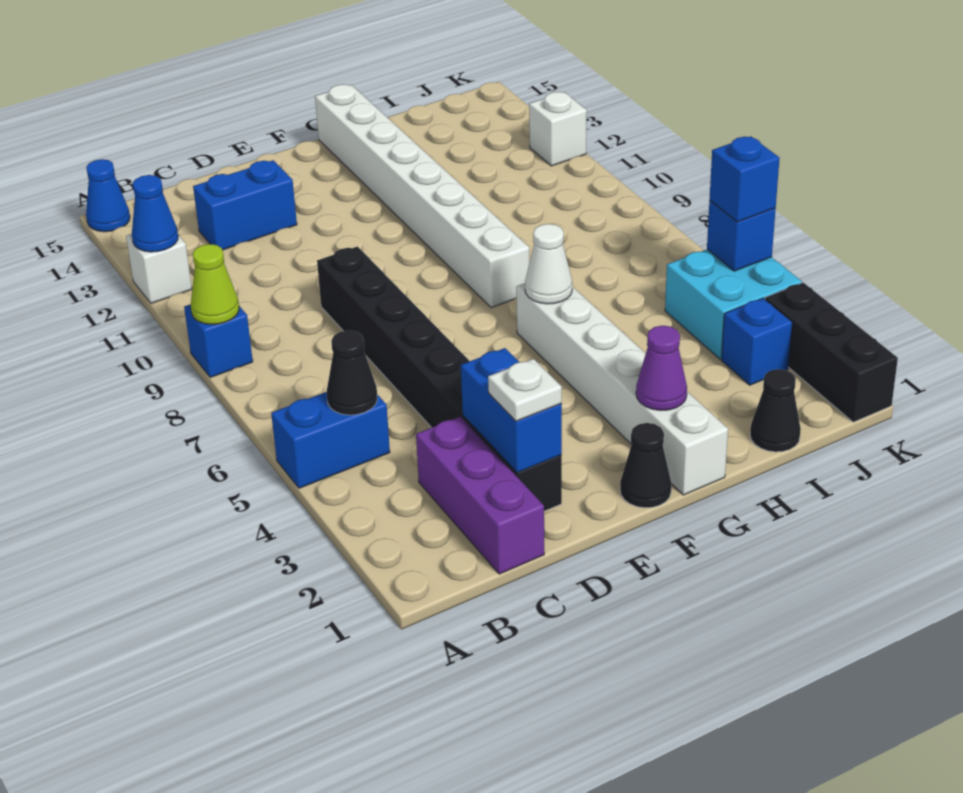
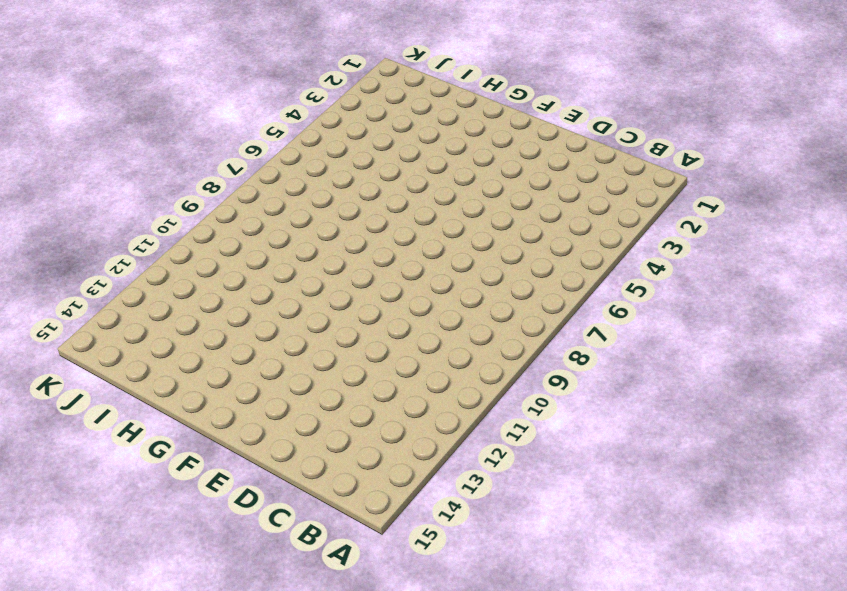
none -> blue brick A5:B5 level 1
none -> blue brick A9 level 1
none -> white brick A12 level 1

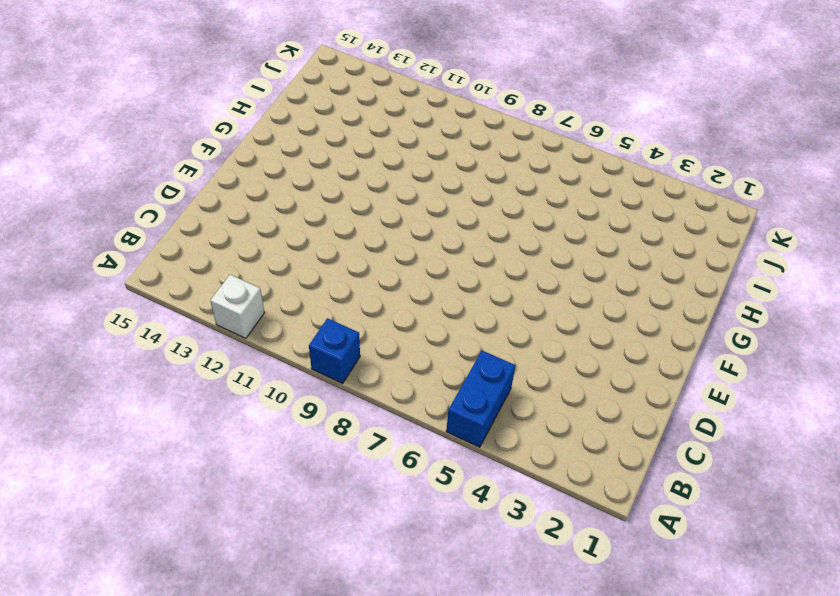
none -> blue cone A15 level 1
none -> purple brick C1:C3 level 1
none -> blue brick C13:D13 level 1

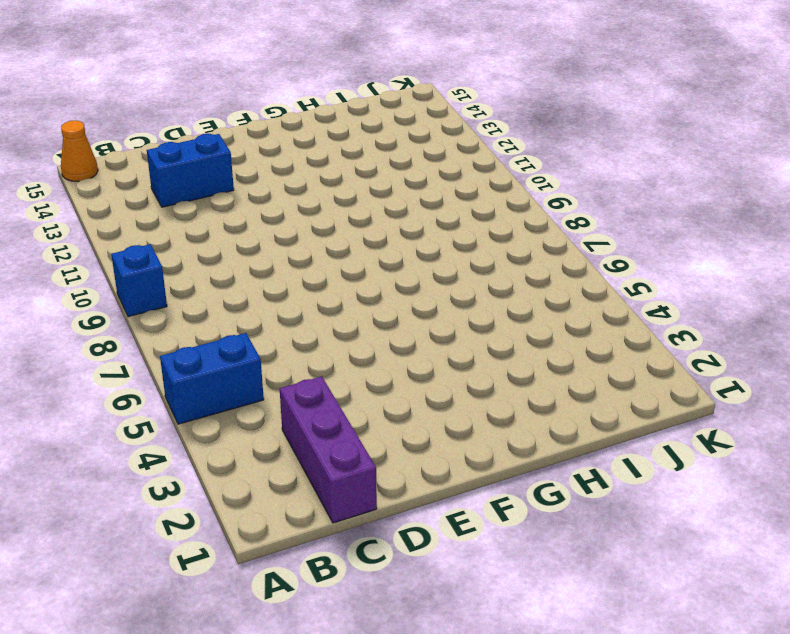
orange cone A15 level 1 -> blue cone A15 level 1
none -> white brick A12 level 1
none -> black brick D2:D9 level 1
none -> black cone F1 level 1

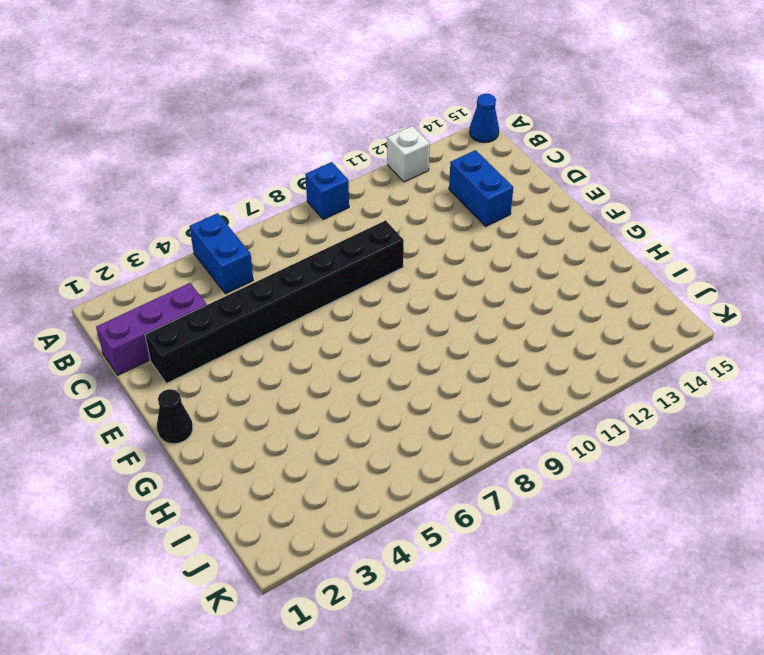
none -> white brick G1:G6 level 1
none -> white brick G8:G15 level 1
none -> black cone I1 level 1

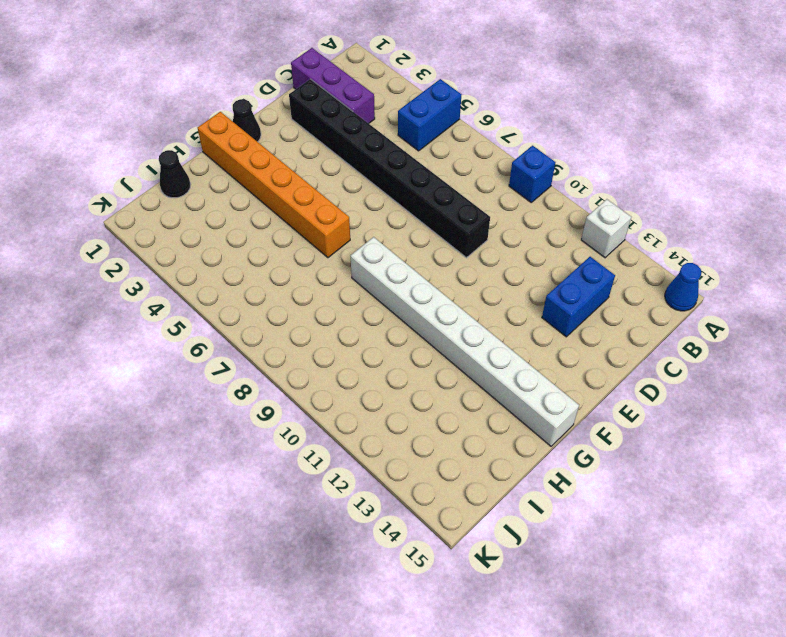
orange brick G1:G6 level 1 -> white brick G1:G6 level 1
none -> blue brick J3 level 1
none -> cyan brick J4:K5 level 1
none -> black brick K1:K3 level 1

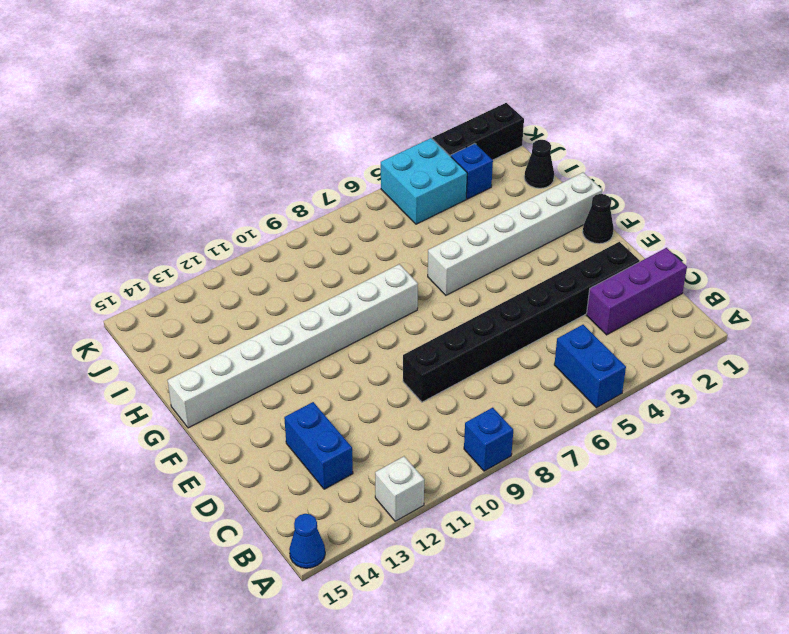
none -> white brick K12 level 1
none -> lime cone A9 level 2
none -> blue cone A12 level 2

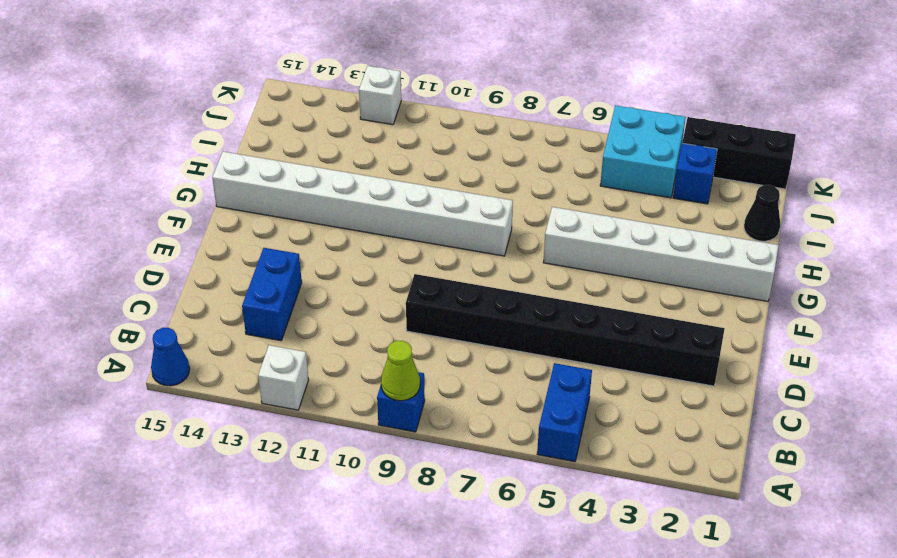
none -> purple brick C1:C3 level 1
none -> black cone F1 level 1
none -> blue cone A12 level 2

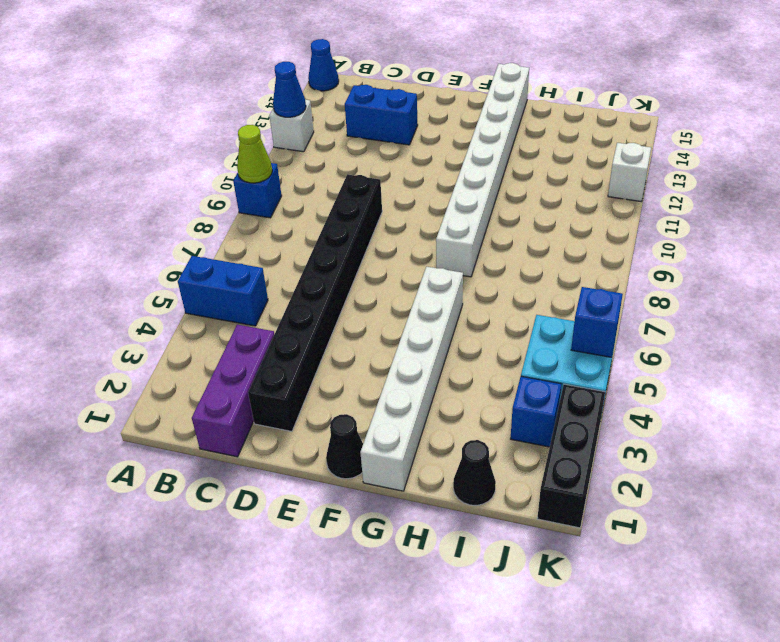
none -> black cone B5 level 2
none -> blue brick D2:D3 level 2
none -> purple cone G2 level 2

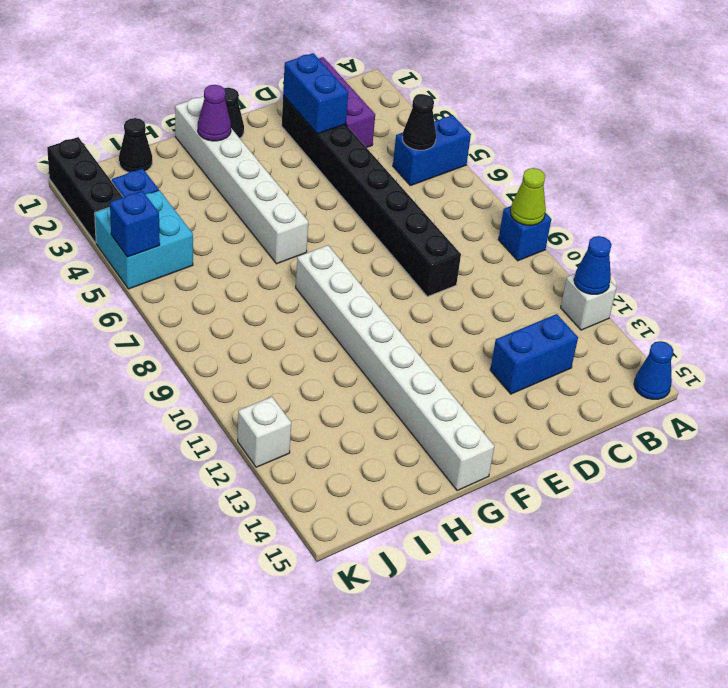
none -> white cone G6 level 2
none -> white plate D2 level 3
none -> blue brick K5 level 3

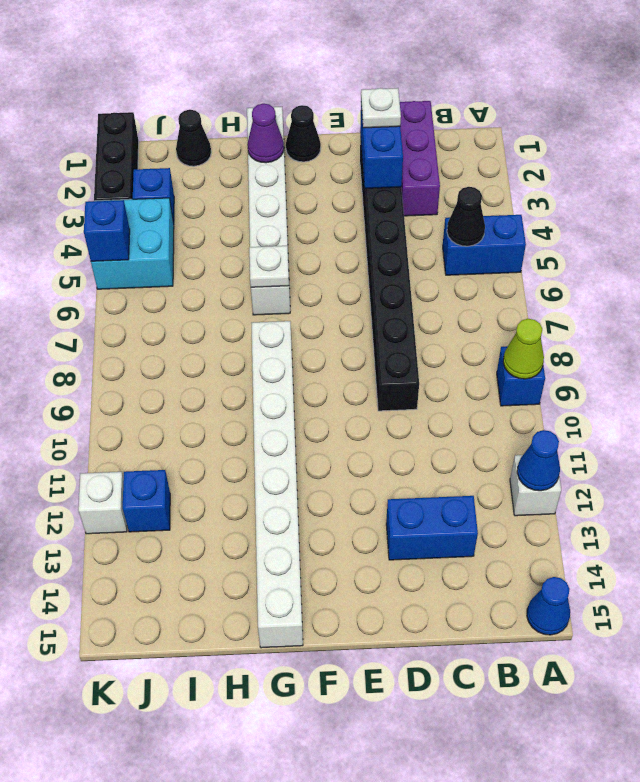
white plate G6 level 2 -> white cone G6 level 2
blue brick J12 level 1 -> blue brick K5 level 3

